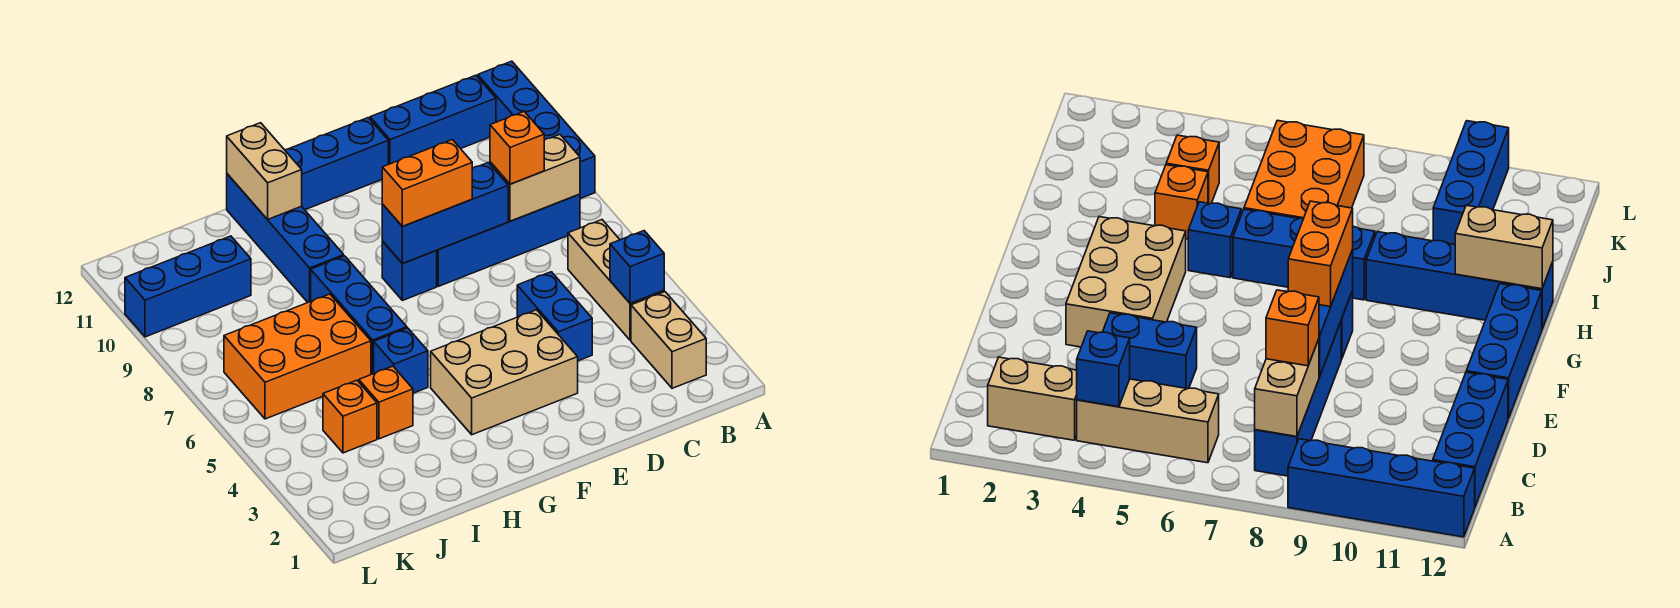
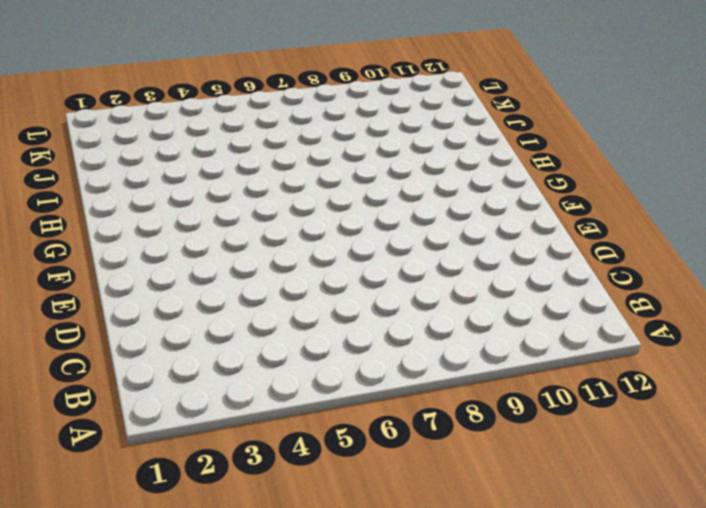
none -> blue brick A9:A12 level 1
none -> tan brick B2:B3 level 1
none -> tan brick B4:B6 level 1

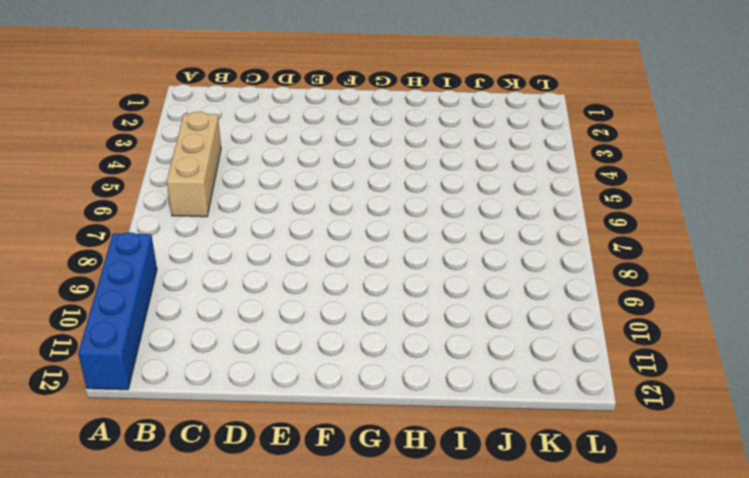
none -> tan brick B2:B3 level 1
none -> blue brick B8:E8 level 1
none -> blue brick B12:D12 level 1

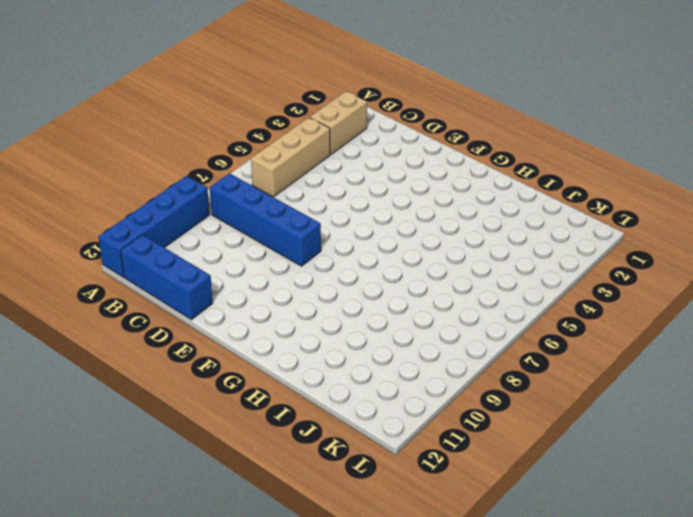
none -> blue brick D4:D5 level 1
none -> tan brick E3:G4 level 1
none -> blue brick E12:G12 level 1

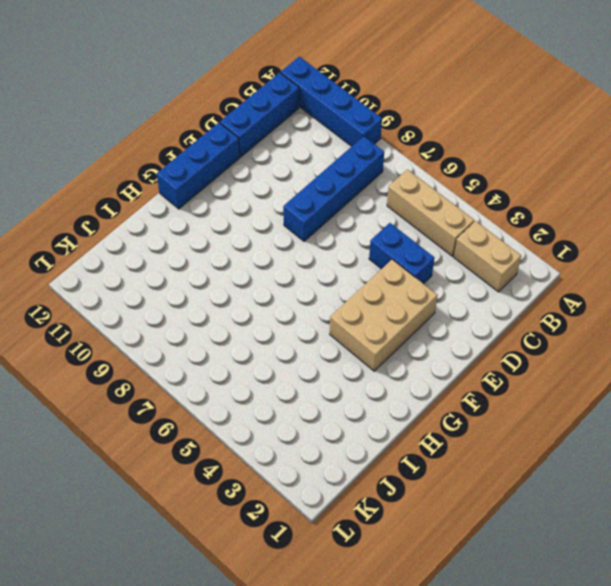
none -> blue brick F8 level 1
none -> blue brick H5 level 1
none -> blue brick H6:H8 level 1

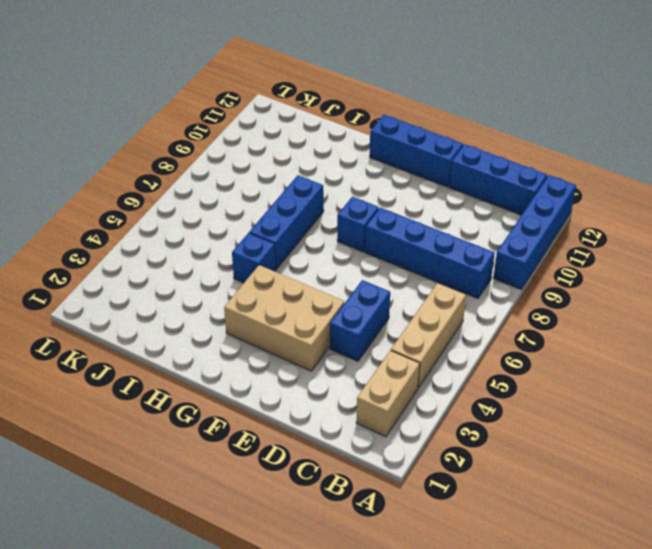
none -> blue brick H9:H12 level 1
none -> orange brick I4 level 1
none -> orange brick I6:K7 level 1

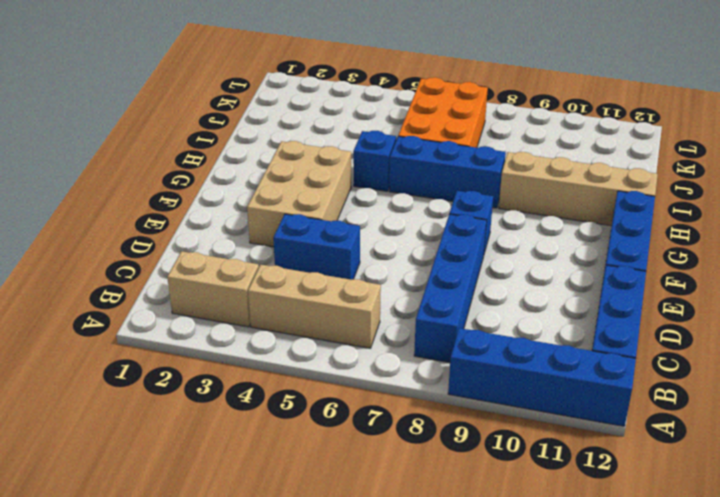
tan brick H9:H12 level 1 -> blue brick H9:H12 level 1
none -> orange brick I4 level 1
none -> orange brick J4 level 1
none -> blue brick J10:L10 level 1

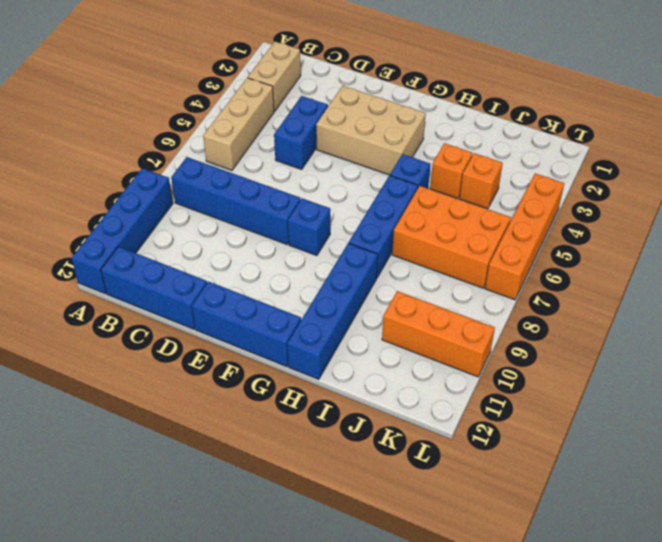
orange brick J10:L10 level 1 -> blue brick J10:L10 level 1
orange brick L4:L7 level 1 -> none
none -> blue brick B4 level 2
none -> tan brick B8:C8 level 2
none -> blue brick D8:F8 level 2

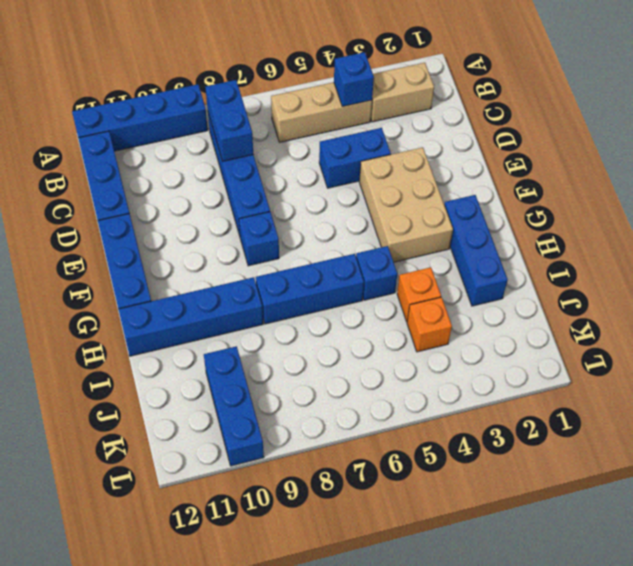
blue brick B8:C8 level 2 -> tan brick B8:C8 level 2
blue brick G2:I2 level 1 -> blue brick D8:F8 level 2
none -> orange brick I6:K7 level 1
none -> tan brick H11:H12 level 2
none -> orange brick C8 level 3

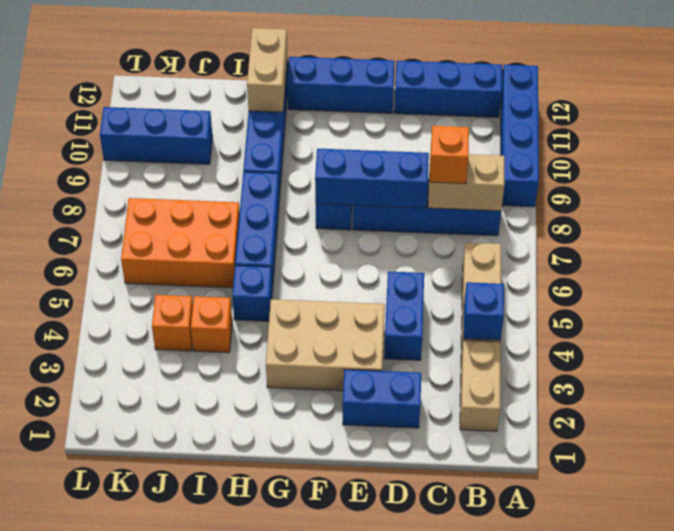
blue brick D2:E2 level 1 -> none
none -> orange brick E8:F8 level 3

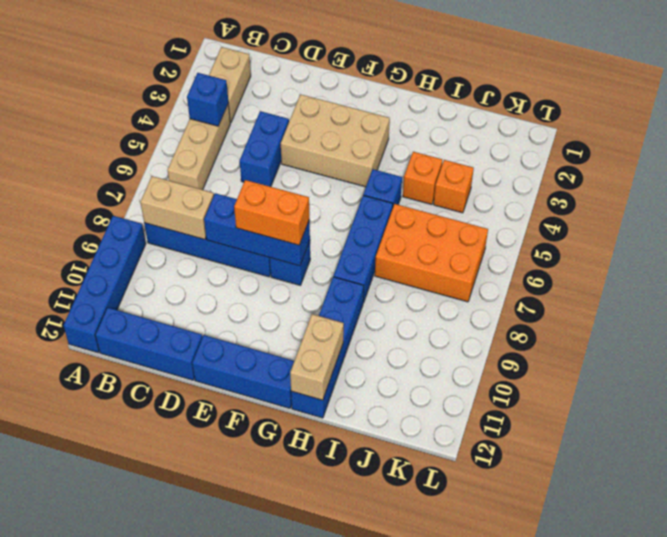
none -> blue brick J10:L10 level 1
none -> orange brick C8 level 3

